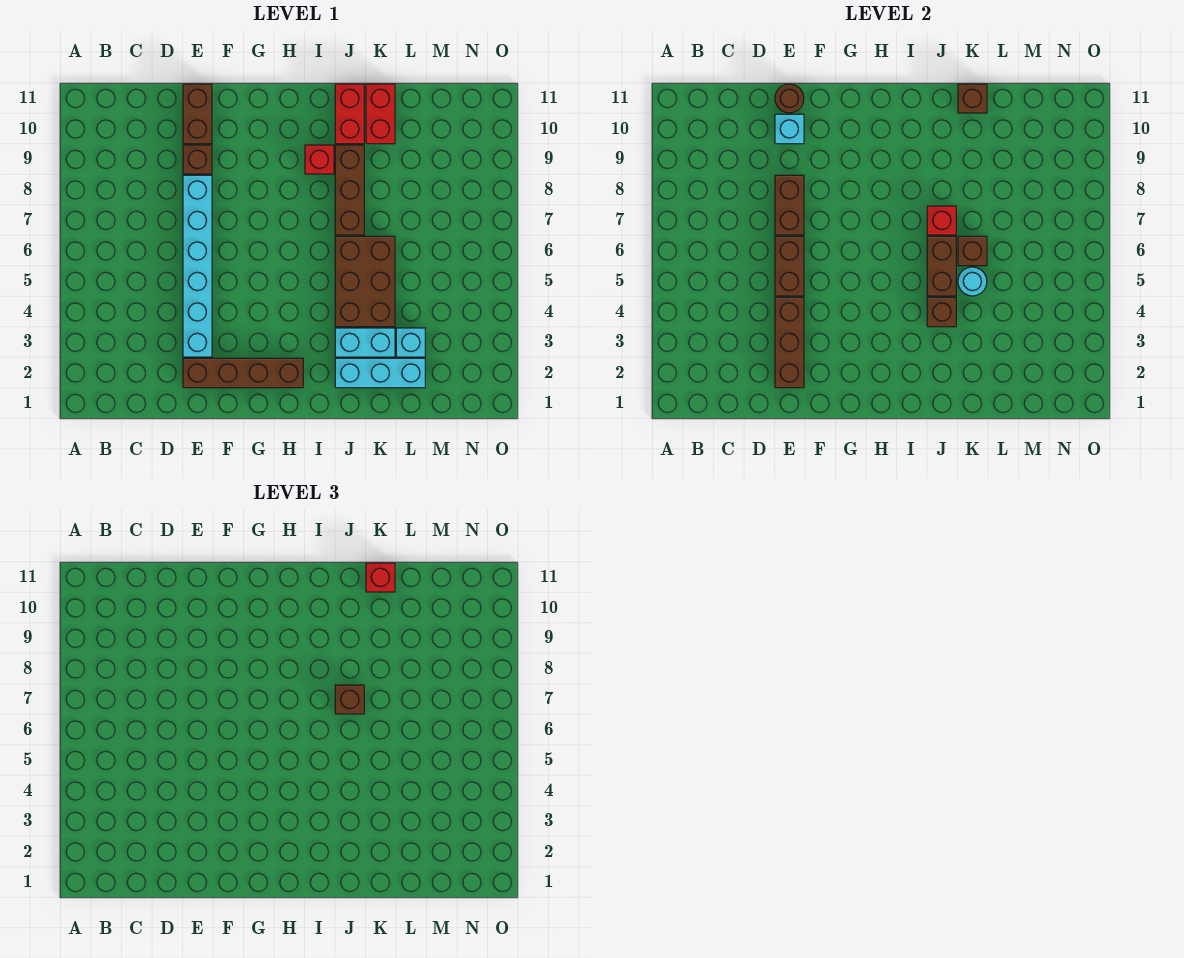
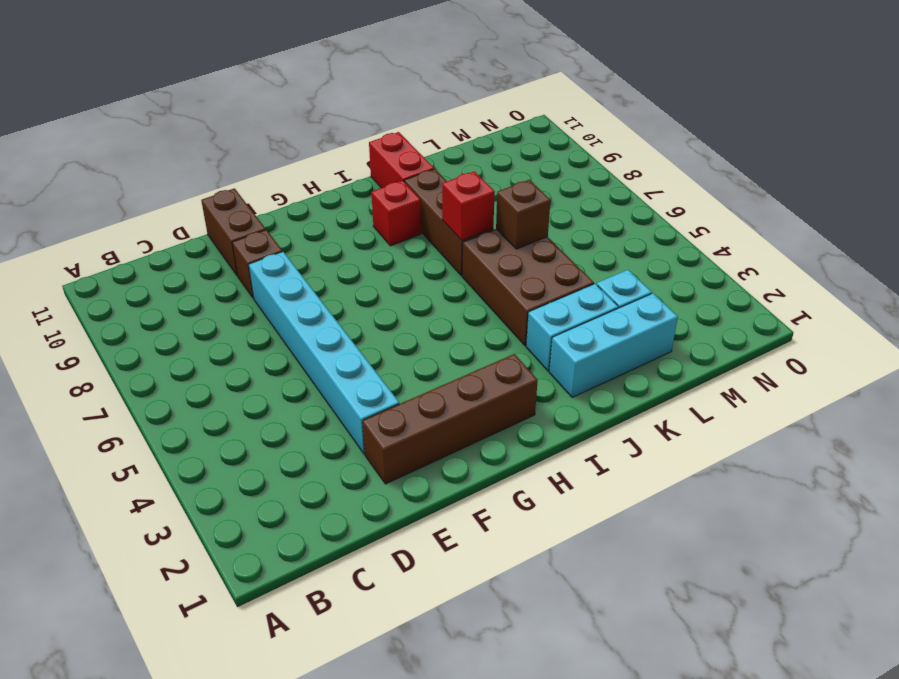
none -> red brick K10:K11 level 1
none -> brown brick E2:E4 level 2
none -> brown brick E5:E6 level 2

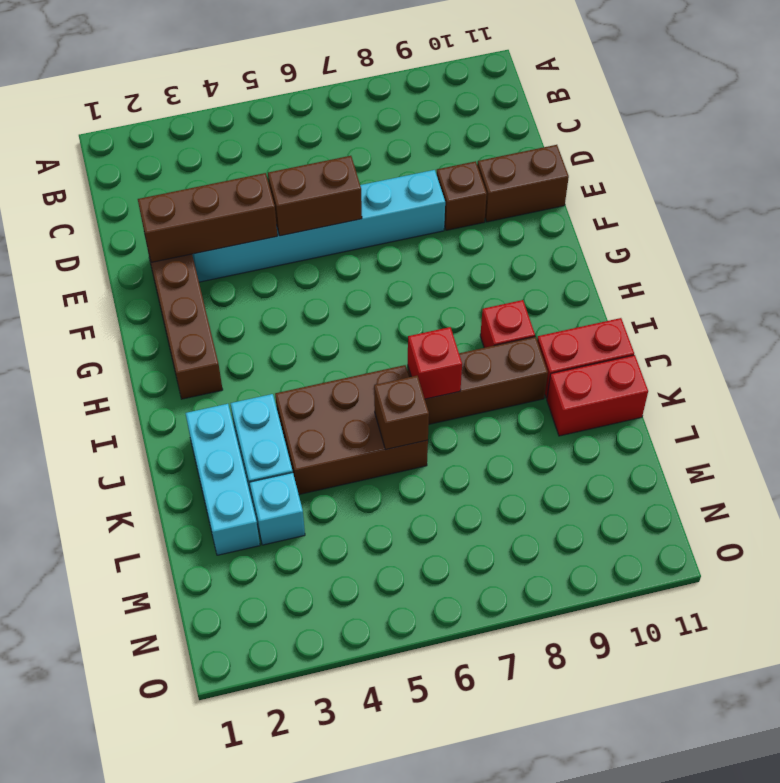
none -> brown brick E7:E8 level 2
none -> cyan brick E10 level 2
none -> brown round brick E11 level 2

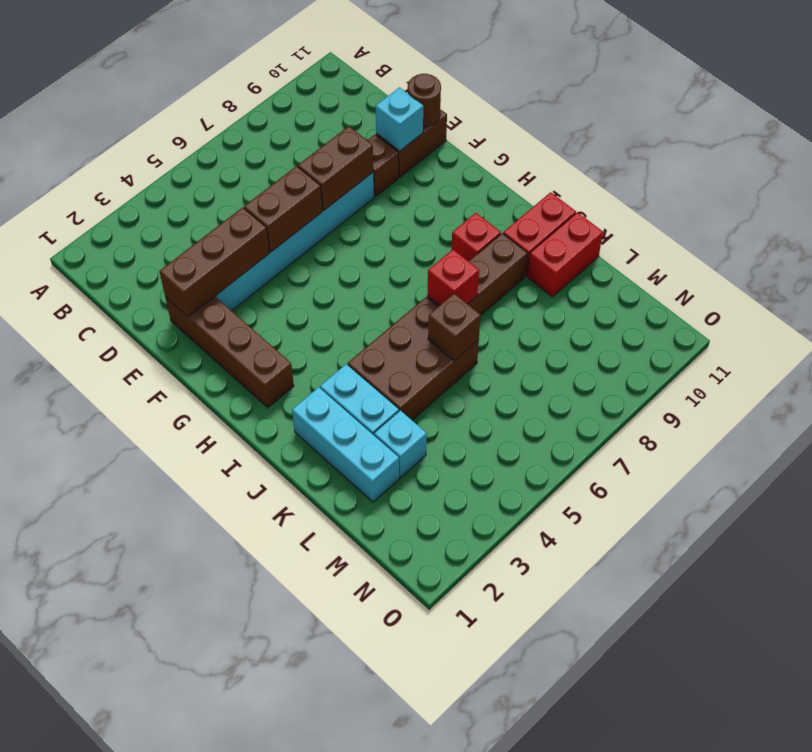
none -> brown brick J4 level 2
none -> brown brick J5:J6 level 2
none -> cyan round brick K5 level 2

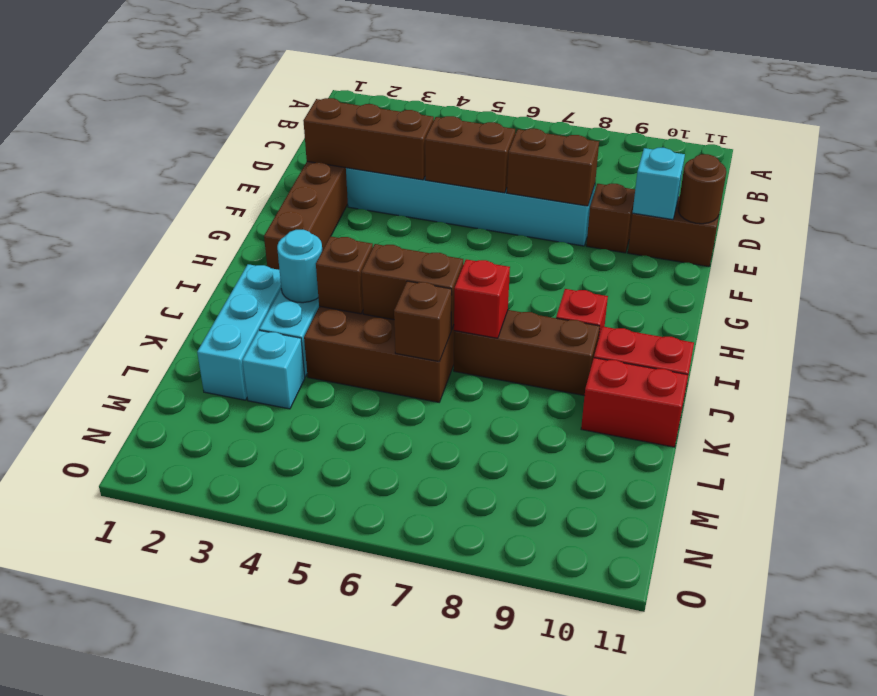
cyan round brick J3 level 2 -> cyan round brick K5 level 2
none -> brown brick K11 level 2
none -> brown brick J7 level 3
none -> red brick K11 level 3

